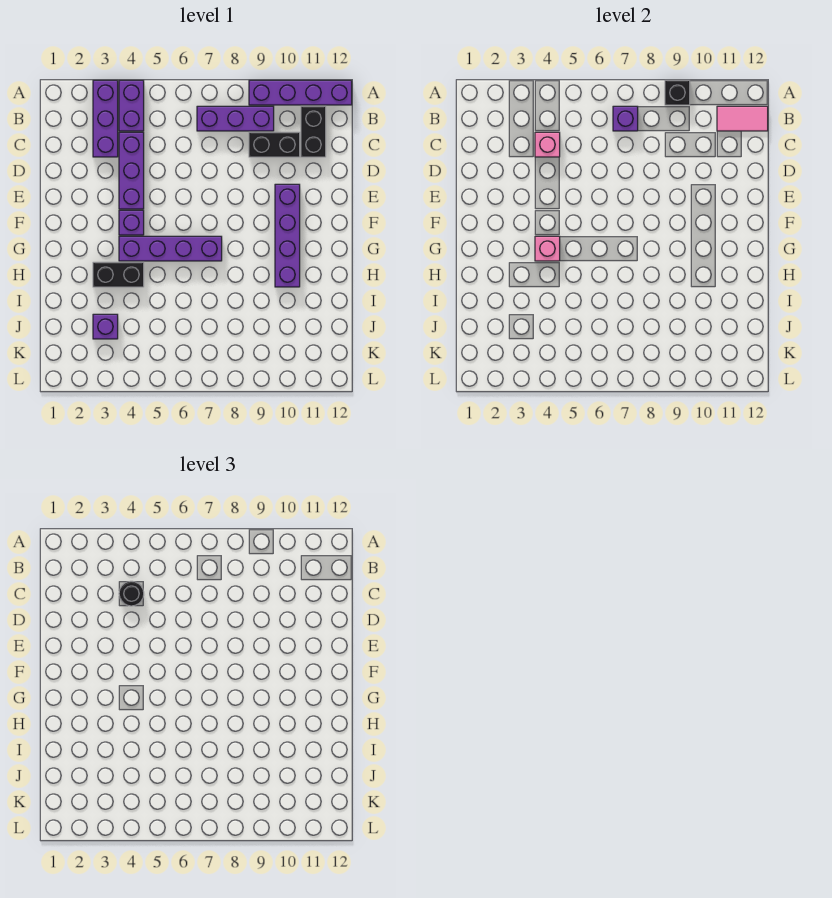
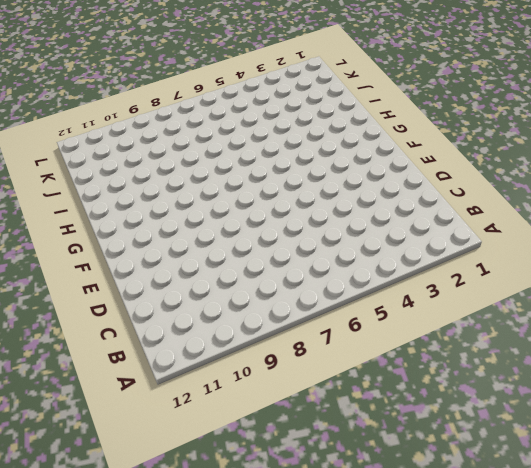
none -> purple brick A3:C3 level 1
none -> purple brick A4:B4 level 1
none -> purple brick A9:A12 level 1

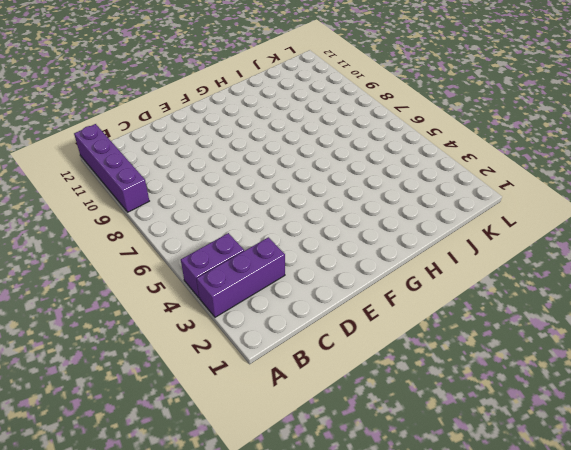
none -> purple brick B7:B9 level 1
none -> black brick B11:C11 level 1
none -> purple brick C4:E4 level 1

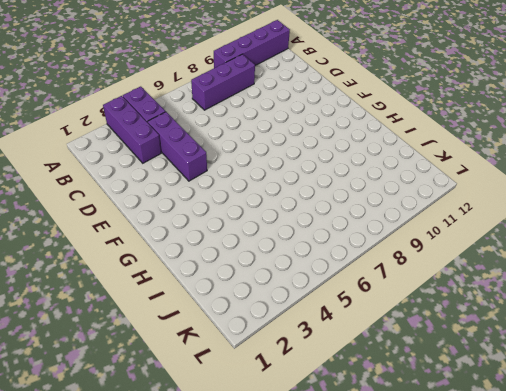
none -> black brick B11:C11 level 1
none -> black brick C9:C10 level 1
none -> purple brick E10:H10 level 1

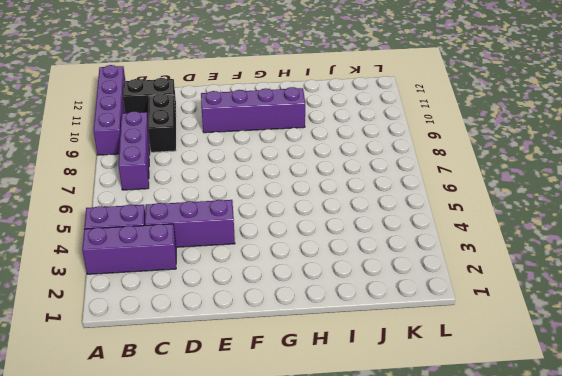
none -> purple brick F4 level 1
none -> purple brick G4:G7 level 1
none -> black brick H3:H4 level 1

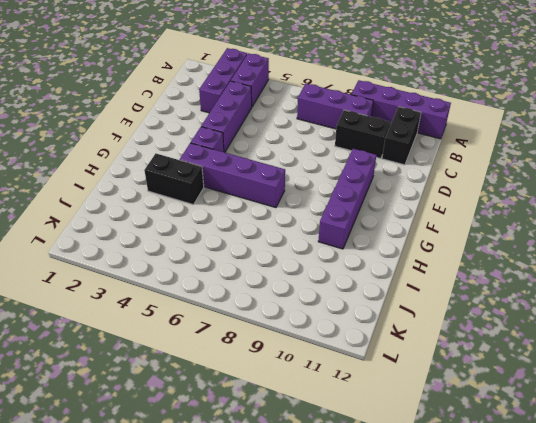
none -> purple brick J3 level 1
none -> black brick A9 level 2
none -> purple brick B7 level 2

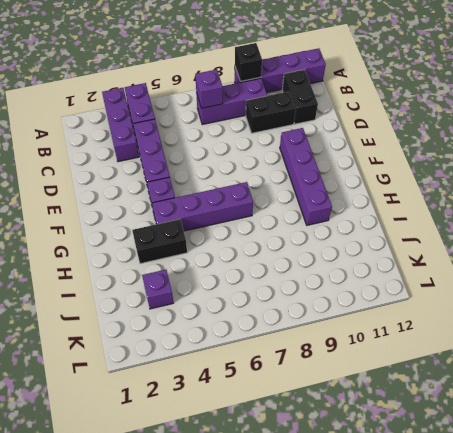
none -> pink tile B11:B12 level 2
none -> pink brick C4 level 2
none -> pink brick G4 level 2

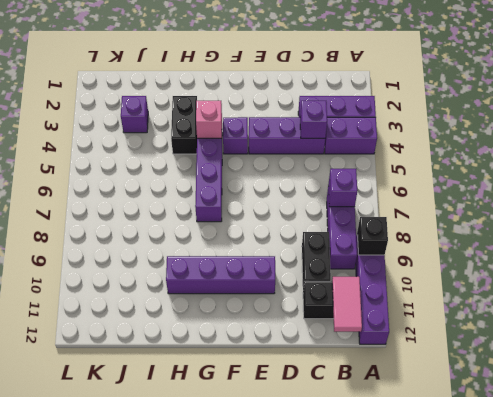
purple brick C4 level 2 -> pink brick C4 level 2
none -> black round brick C4 level 3

